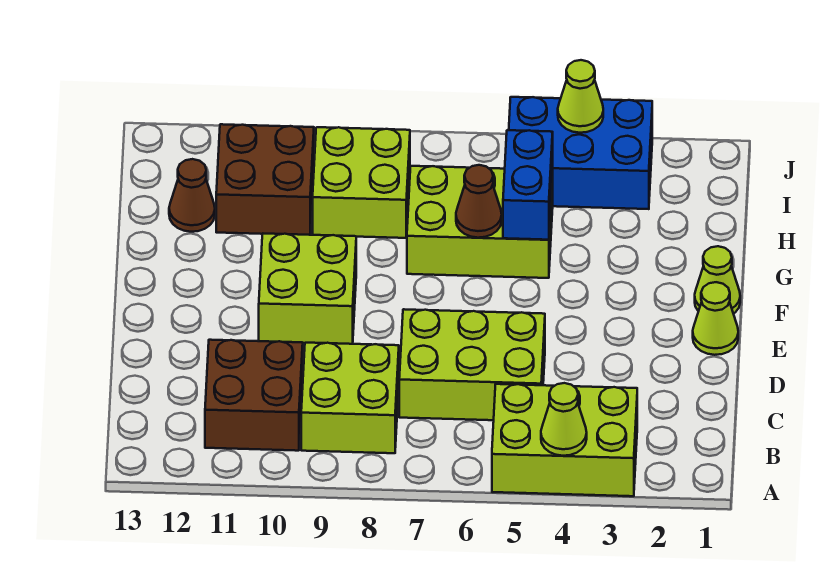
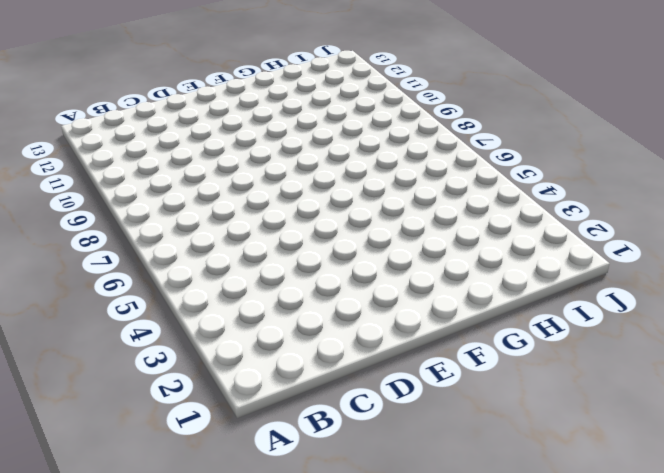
none -> lime brick A3:B5 level 1
none -> lime brick B8:C9 level 1
none -> brown brick B10:C11 level 1

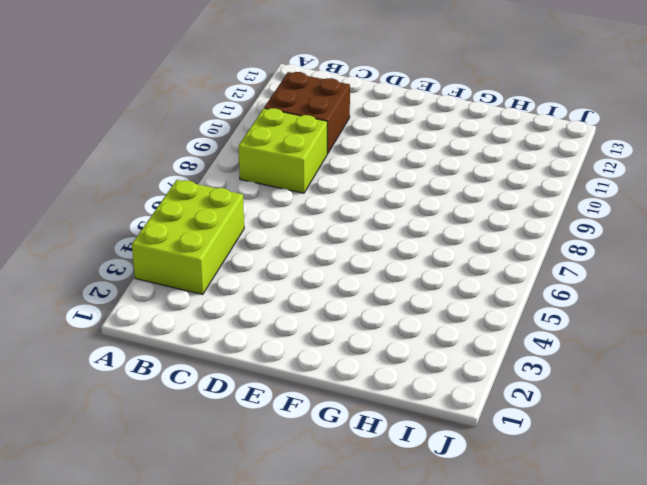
none -> lime brick C5:D7 level 1
none -> lime cone E1 level 1
none -> lime brick E9:F10 level 1

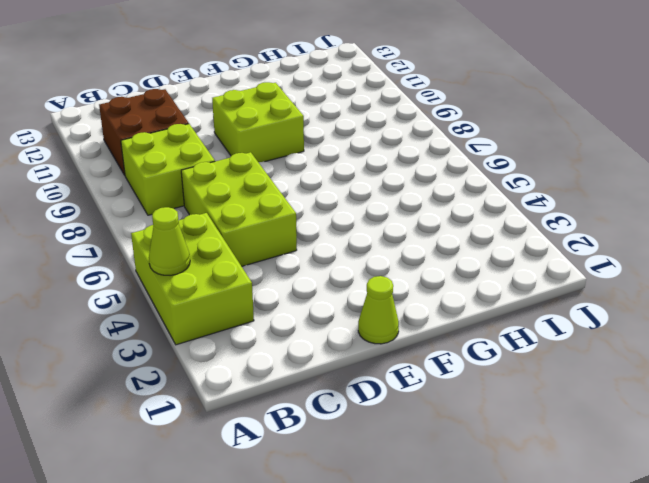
none -> lime cone F1 level 1
none -> lime brick G5:H7 level 1
none -> lime brick H8:I9 level 1

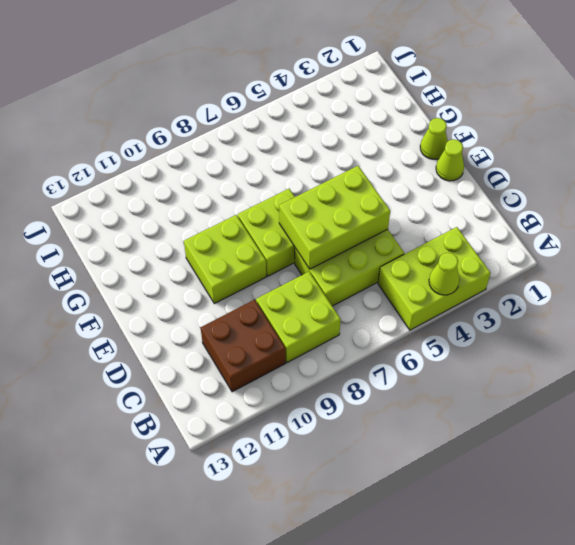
lime brick D5:E7 level 2 -> lime brick G5:H7 level 1
lime brick E7:F8 level 1 -> lime brick H8:I9 level 1
none -> brown brick H10:I11 level 1
none -> brown cone H12 level 1
none -> blue brick I3:J5 level 1

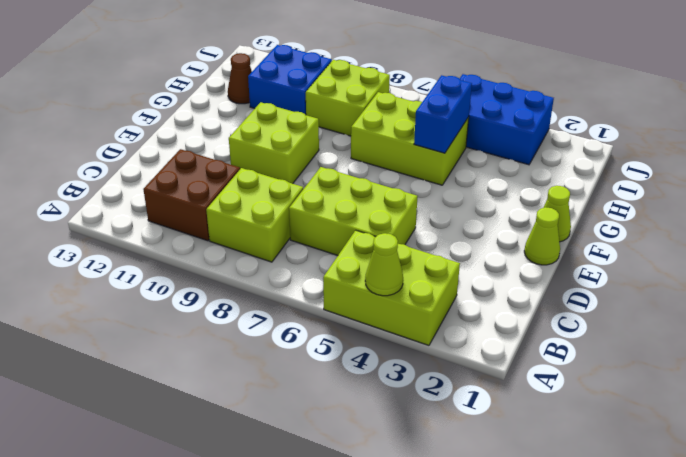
blue brick H10:I11 level 1 -> brown brick H10:I11 level 1
none -> brown cone G6 level 2
none -> lime cone J4 level 2

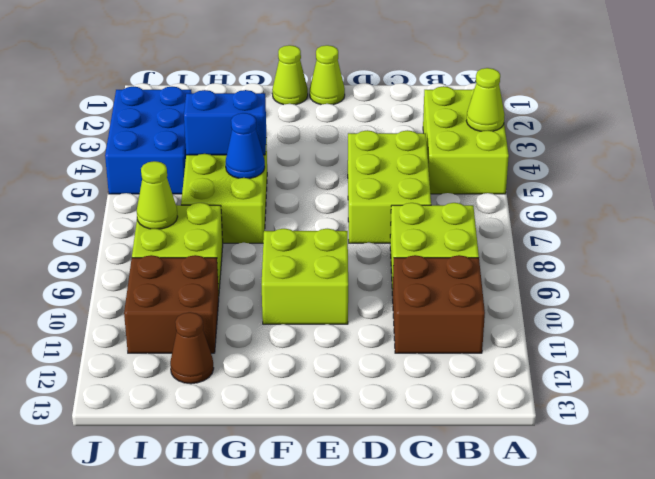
blue cone G6 level 2 -> brown cone G6 level 2
lime cone I8 level 2 -> lime cone J4 level 2

